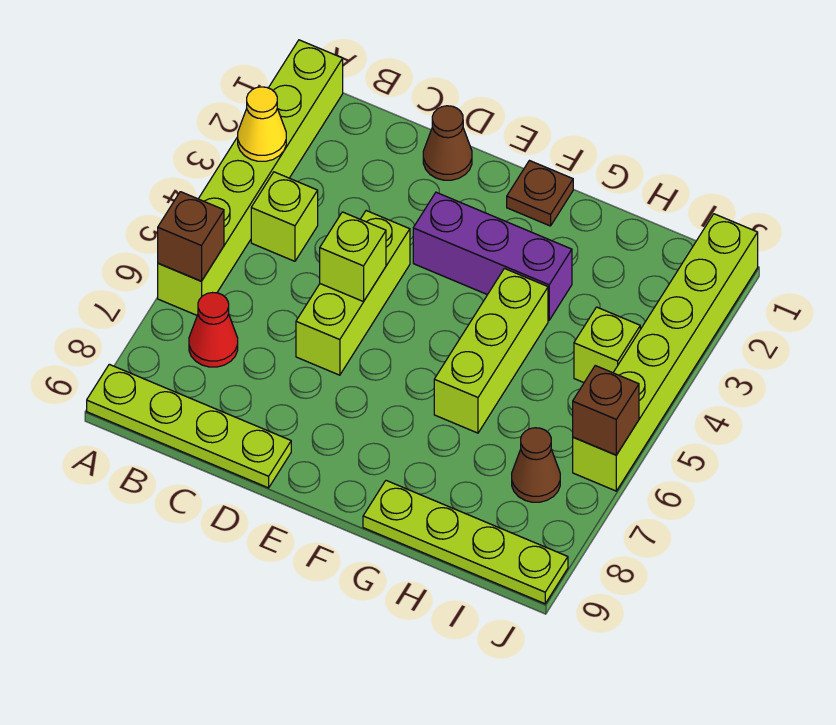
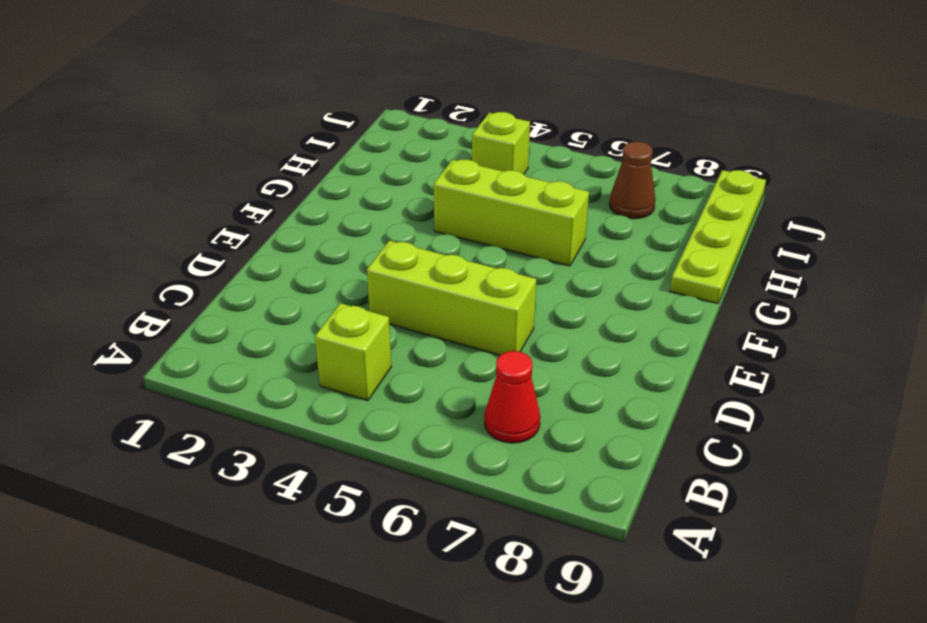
none -> lime brick A1:A6 level 1
none -> lime plate A9:D9 level 1
none -> brown cone D1 level 1

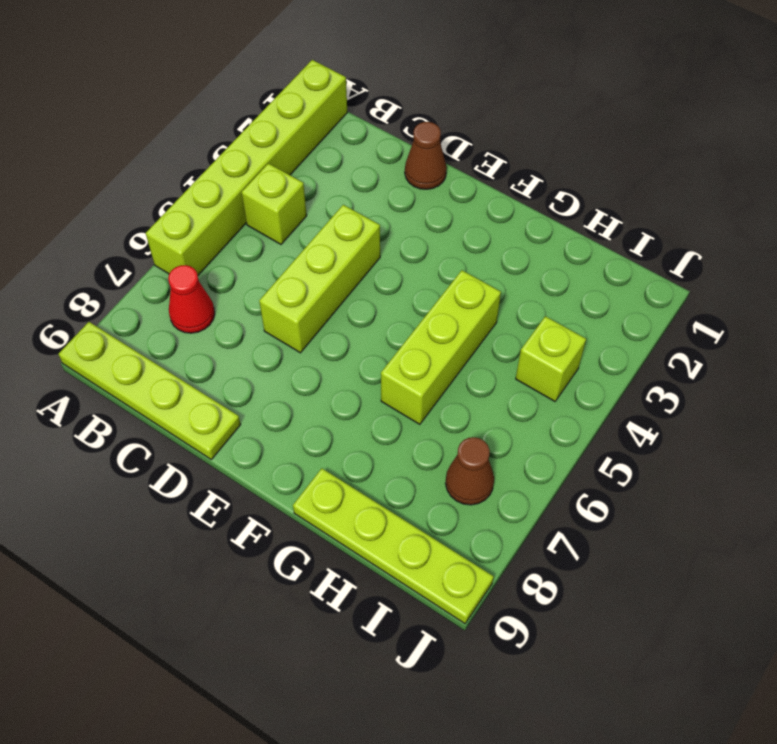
none -> purple brick E3:G3 level 1
none -> brown plate F1 level 1
none -> lime brick J1:J6 level 1

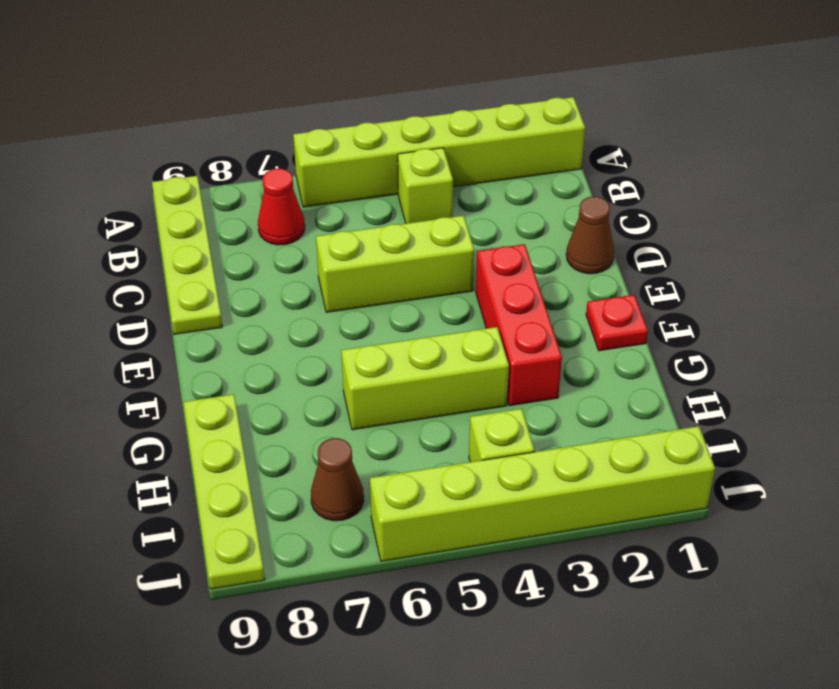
red brick E3:G3 level 1 -> purple brick E3:G3 level 1
red plate F1 level 1 -> brown plate F1 level 1
none -> yellow cone A3 level 2
none -> brown brick A6 level 2
none -> lime brick D5 level 2

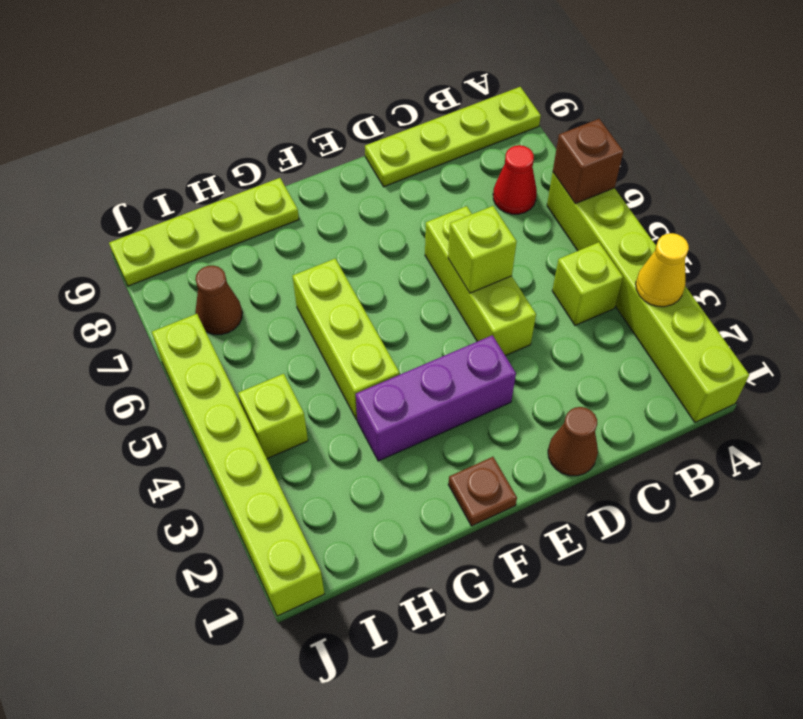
none -> brown brick J6 level 2

